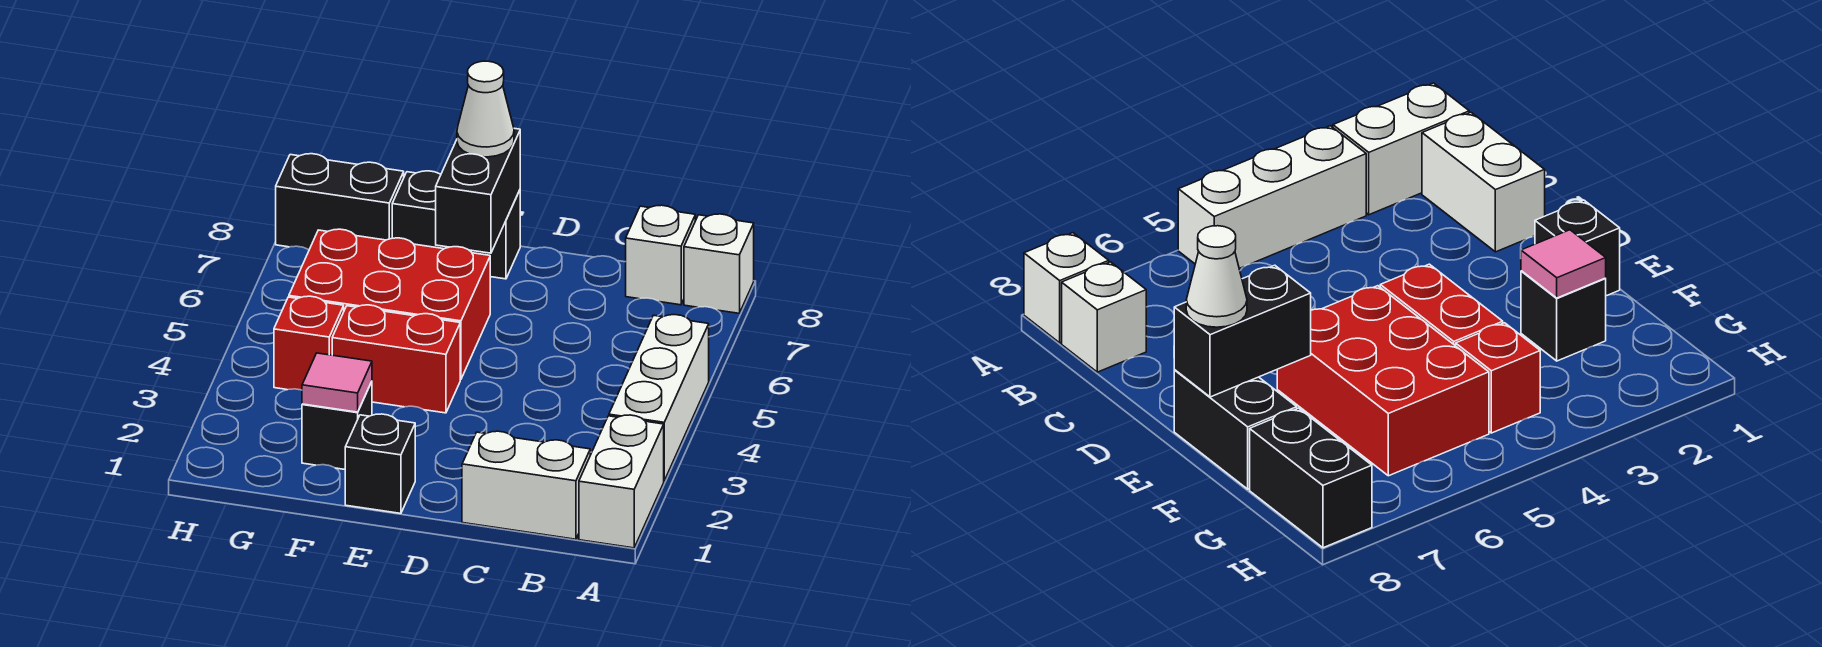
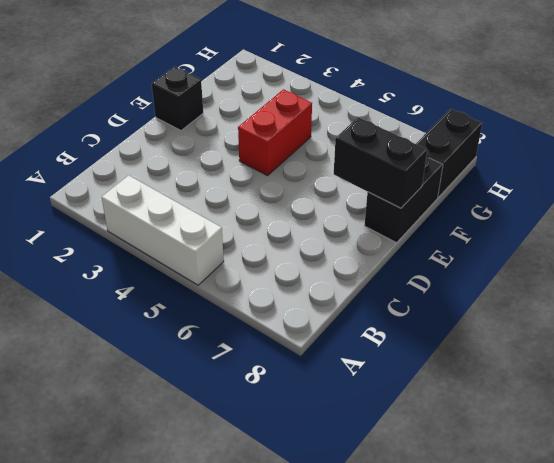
none -> white brick A1:A2 level 1
none -> white brick A8 level 1
none -> white brick B1:C1 level 1

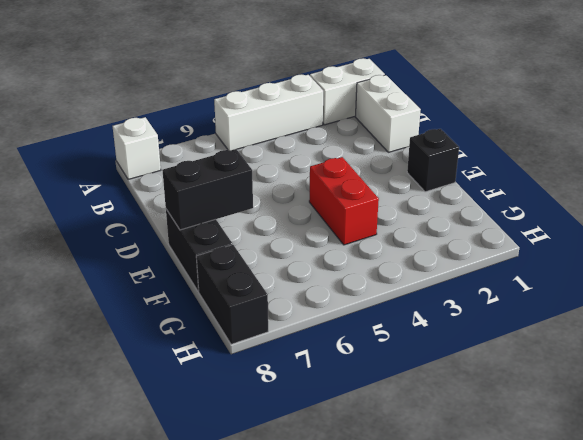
none -> white brick B8 level 1
none -> red brick E5:G6 level 1
none -> black brick F2 level 1

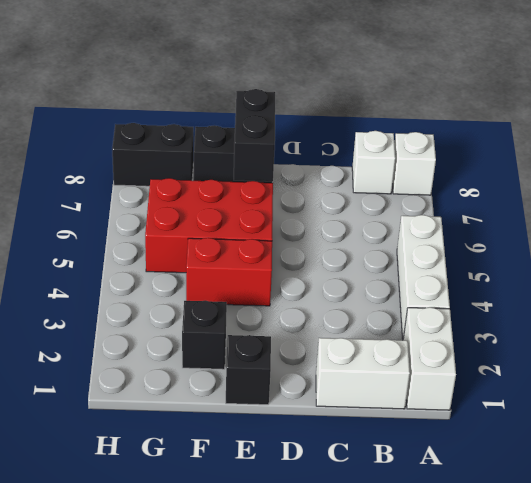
none -> red brick G4 level 1
none -> pink tile F2 level 2
none -> white cone E8 level 3

